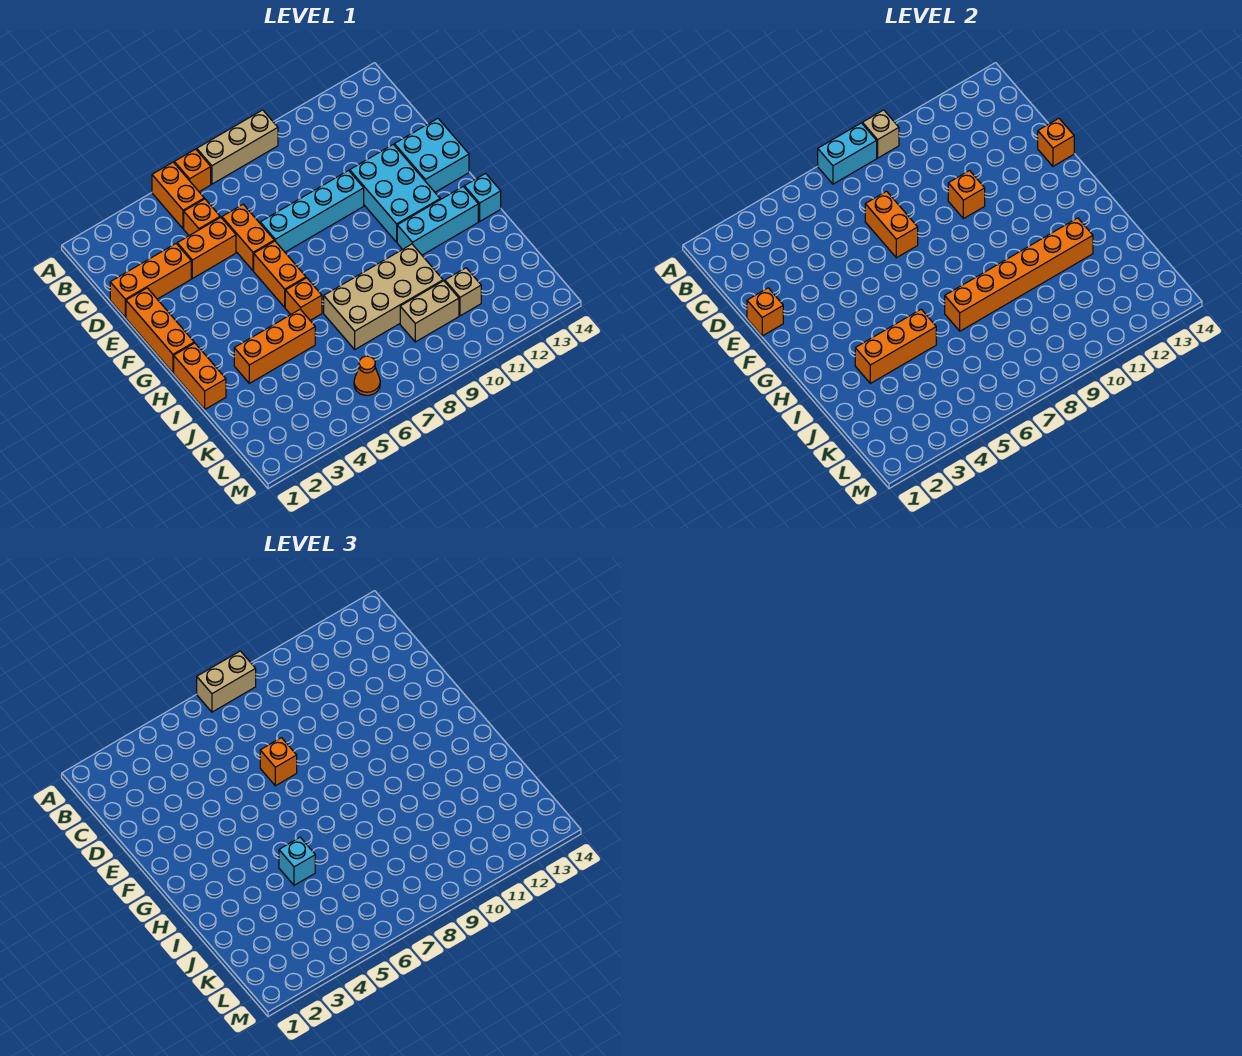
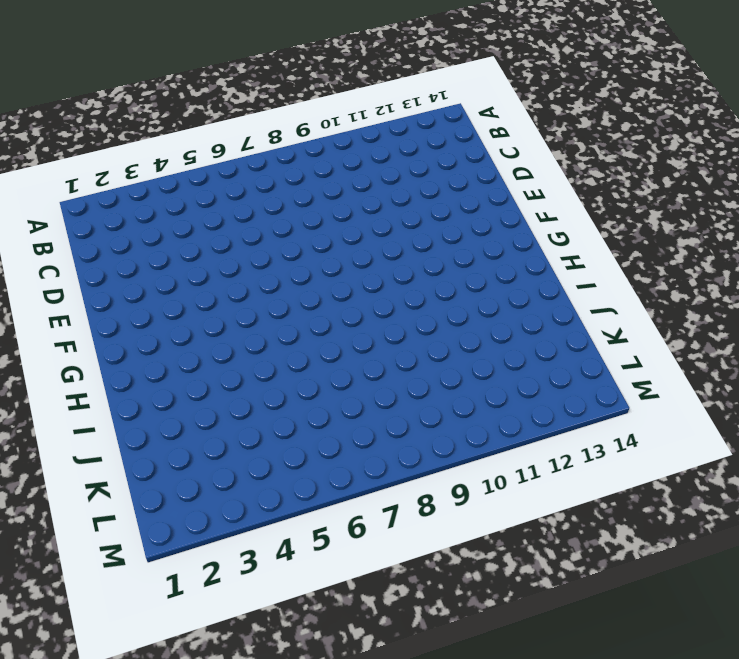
none -> orange brick A5:B5 level 1
none -> orange brick A6 level 1
none -> tan brick A7:A9 level 1
none -> orange brick C5 level 1

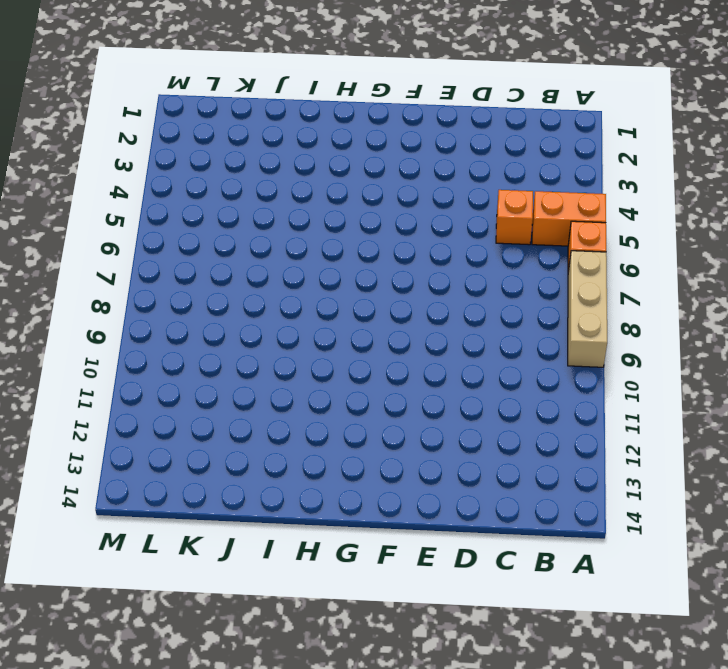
none -> orange brick D1:D3 level 1
none -> orange brick D4:D5 level 1
none -> orange brick D6:E6 level 1
none -> orange brick E1:G1 level 1

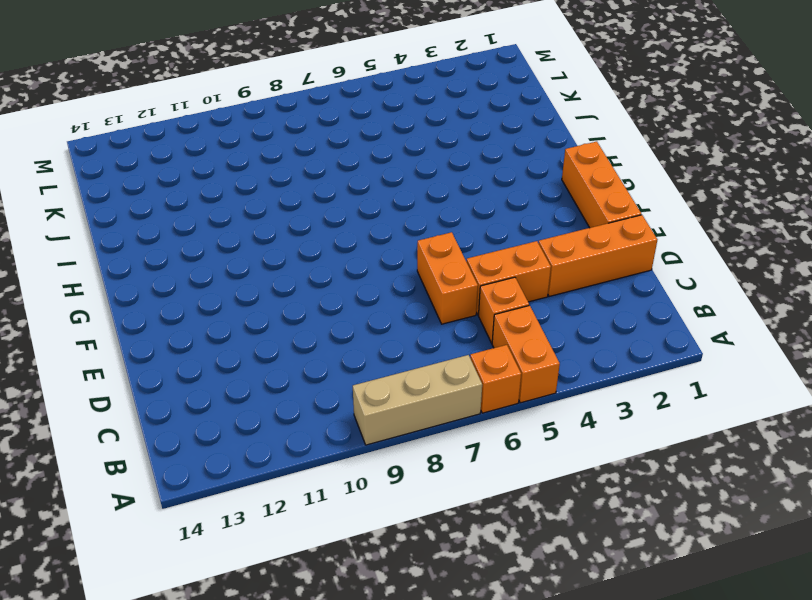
none -> cyan brick E7:E10 level 1
none -> cyan brick E11:G12 level 1
none -> cyan brick E13:F14 level 1
none -> orange brick F6:G6 level 1

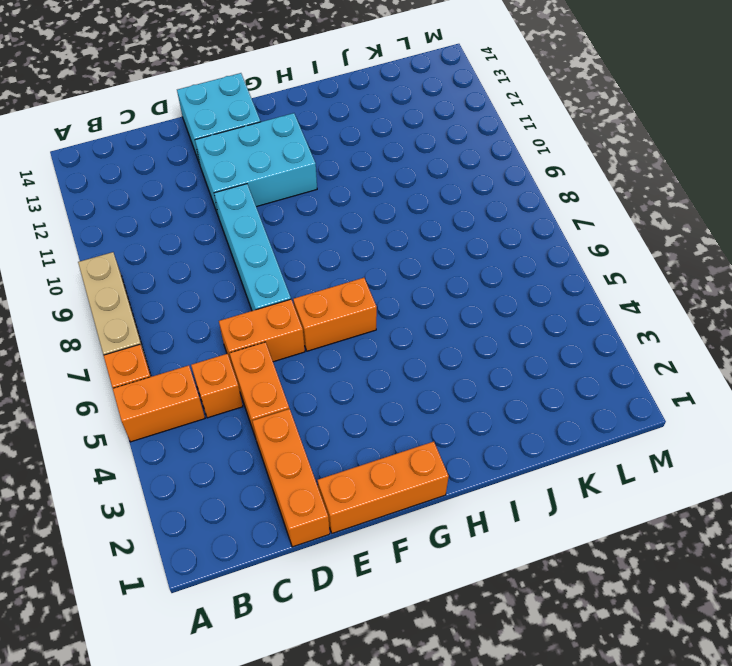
none -> orange brick H1:I1 level 1
none -> orange brick H6 level 1
none -> cyan brick H11:H13 level 1
none -> cyan brick H14 level 1

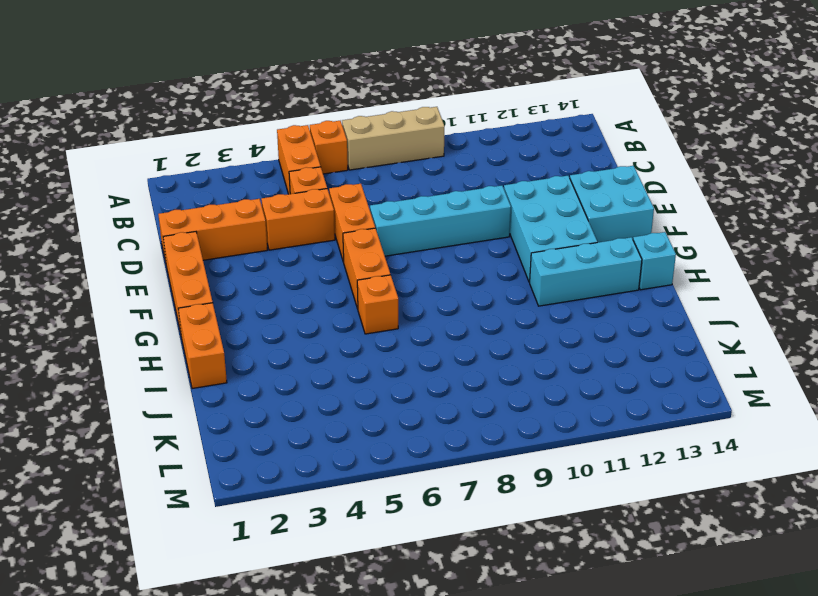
none -> orange brick I3:I5 level 1
none -> tan brick I7:J10 level 1
none -> tan brick K9:K10 level 1
none -> tan brick K11 level 1

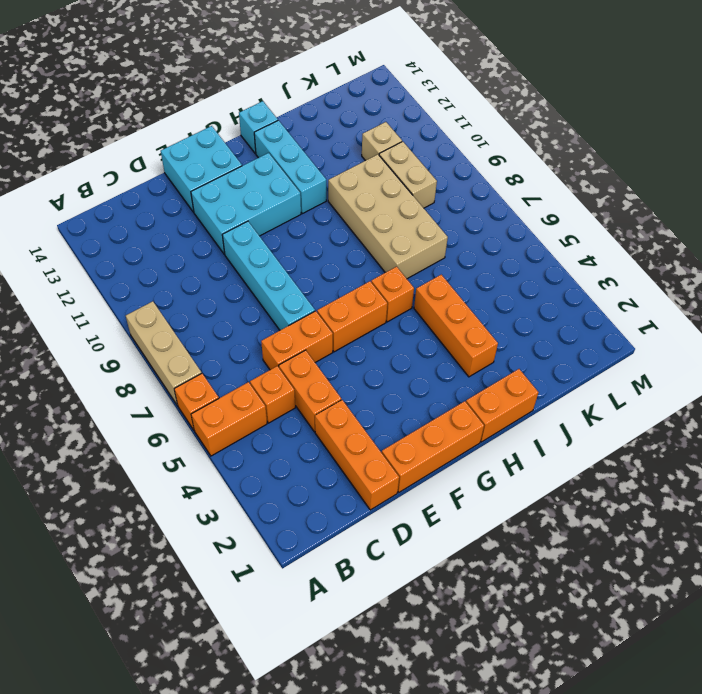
none -> orange cone L6 level 1
none -> cyan brick A7:A8 level 2
none -> tan brick A9 level 2
none -> orange brick D7:E7 level 2

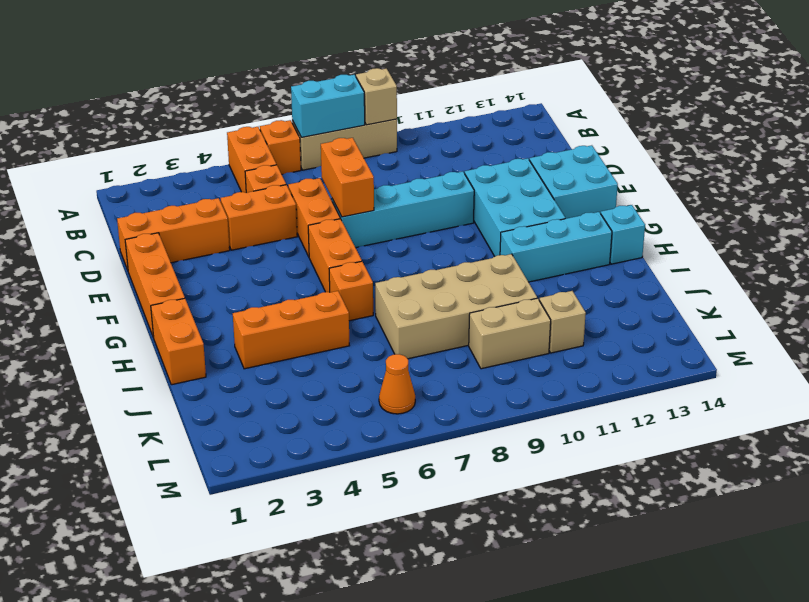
none -> orange brick E1 level 2
none -> orange brick E10 level 2
none -> orange brick E14 level 2
none -> orange brick I3:I5 level 2

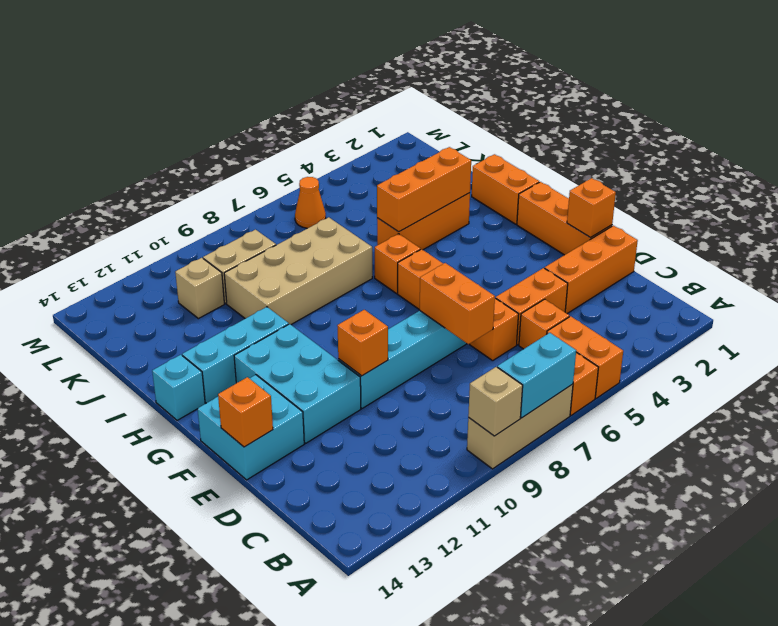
none -> orange brick I7:I12 level 2
none -> tan brick A7:A8 level 3
none -> orange brick E7 level 3
none -> cyan brick I5 level 3

